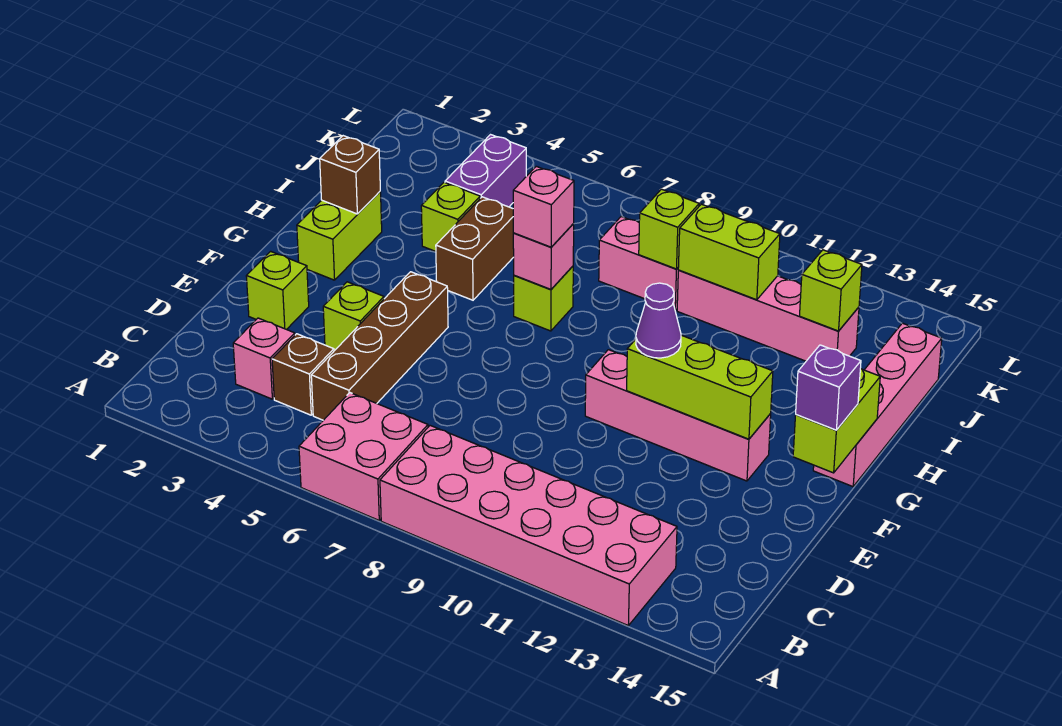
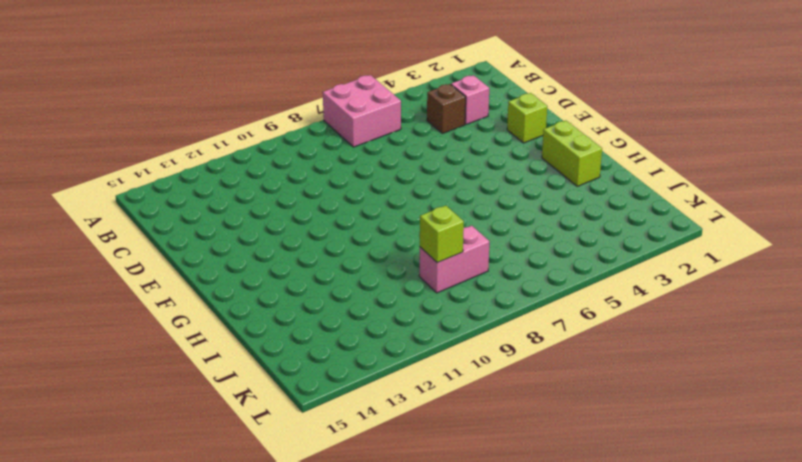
none -> pink brick A8:B13 level 1
none -> brown brick C5:F5 level 1
none -> lime brick E4 level 1

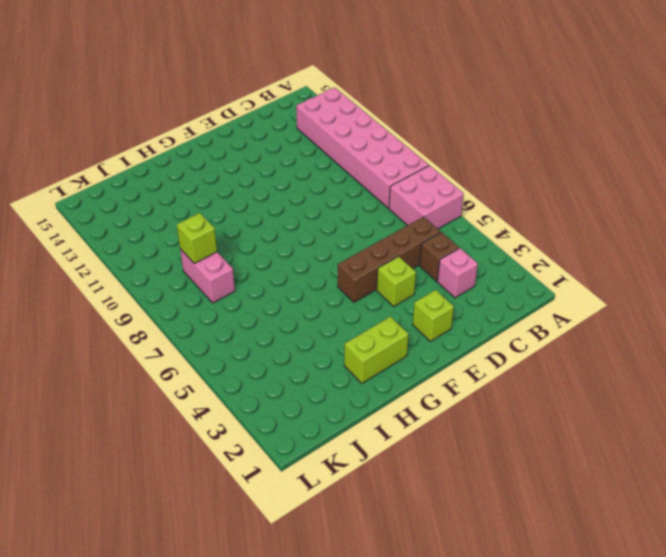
none -> pink brick F10:F13 level 1
none -> pink brick G15:J15 level 1
none -> brown brick H5:I5 level 1

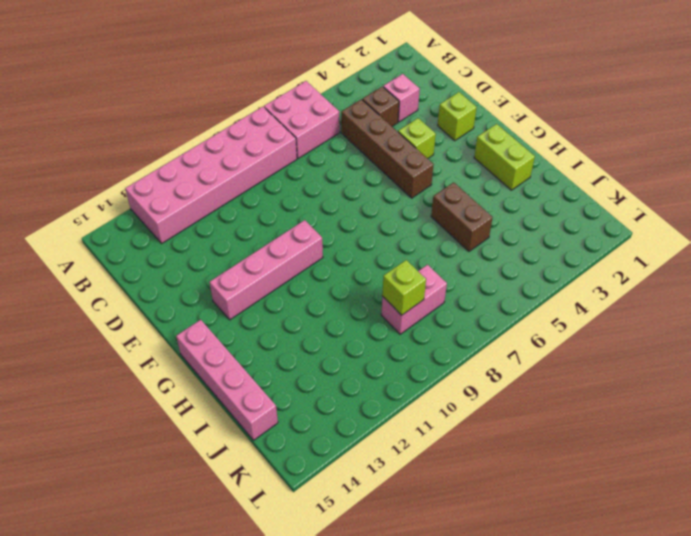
none -> lime brick H7 level 1
none -> lime brick I4 level 1
none -> purple brick J4:K4 level 1

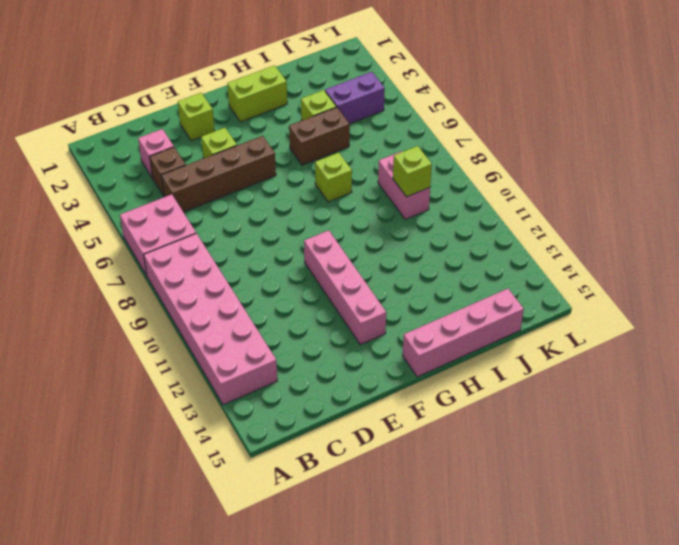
none -> pink brick J10:J13 level 1
none -> lime brick F11:F13 level 2
none -> lime brick F15:G15 level 2

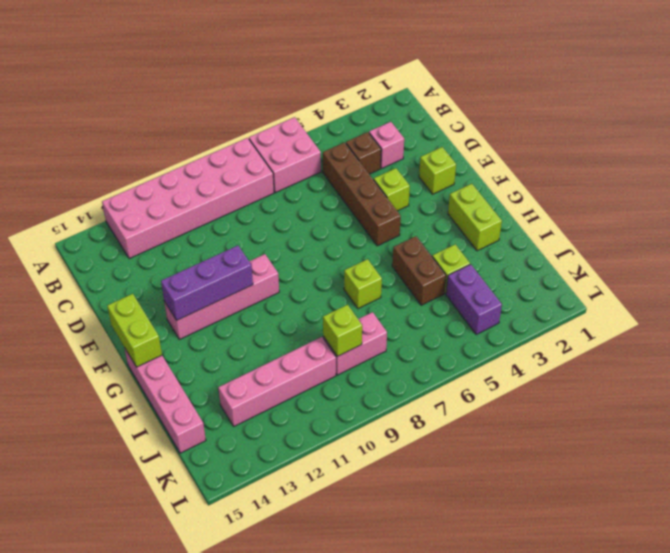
purple brick F11:F13 level 2 -> lime brick F11:F13 level 2
none -> brown brick H2 level 2
none -> pink brick H7 level 2
none -> lime brick J10:J11 level 2

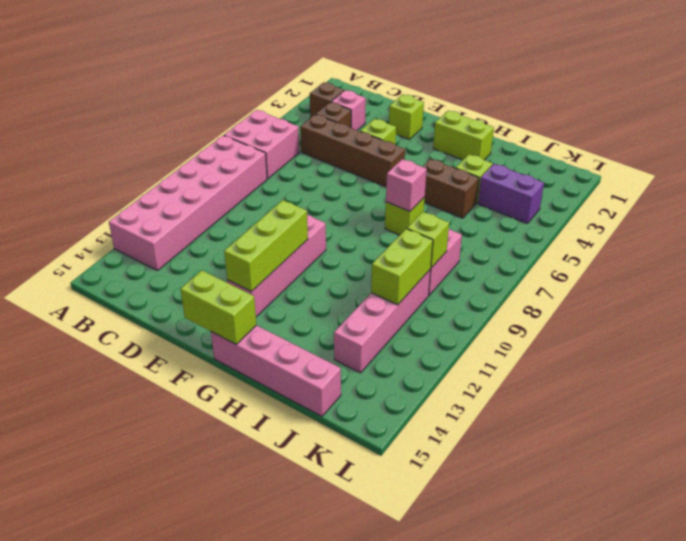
brown brick B3 level 1 -> brown brick H2 level 2
none -> lime brick J13 level 2
none -> purple cone F11 level 3
none -> purple brick F15 level 3

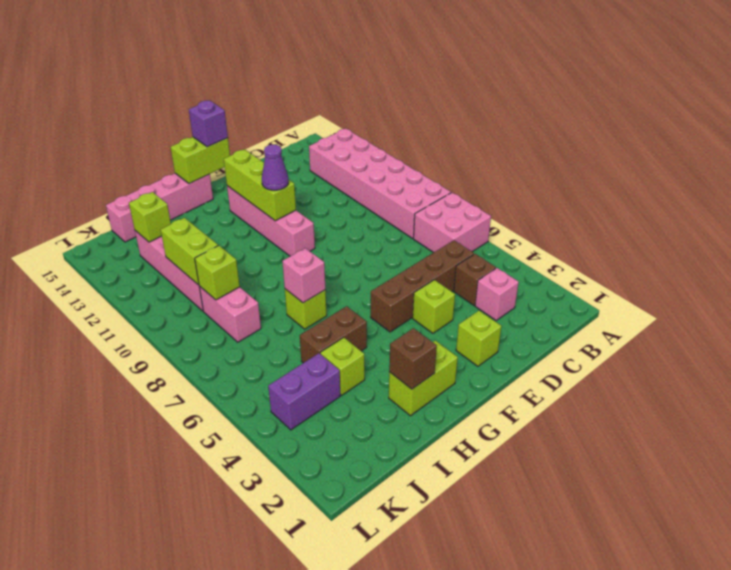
none -> pink brick H7 level 3

